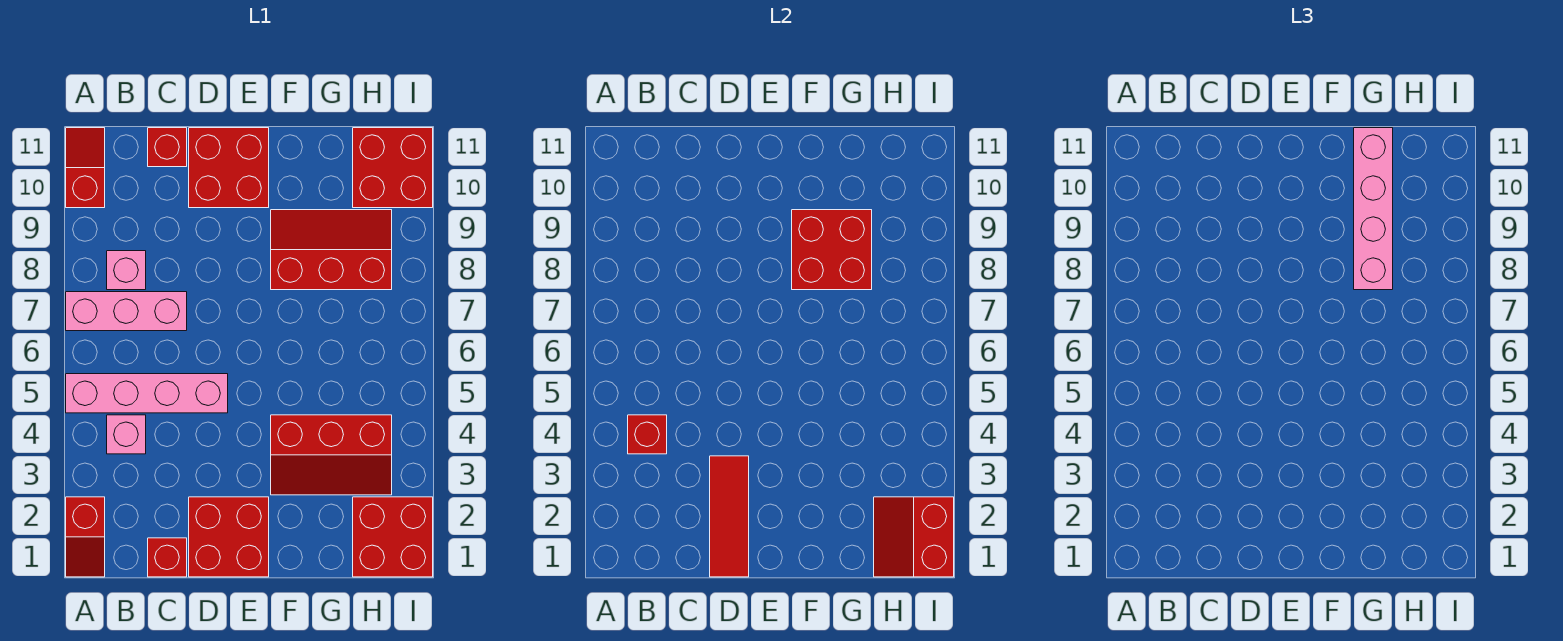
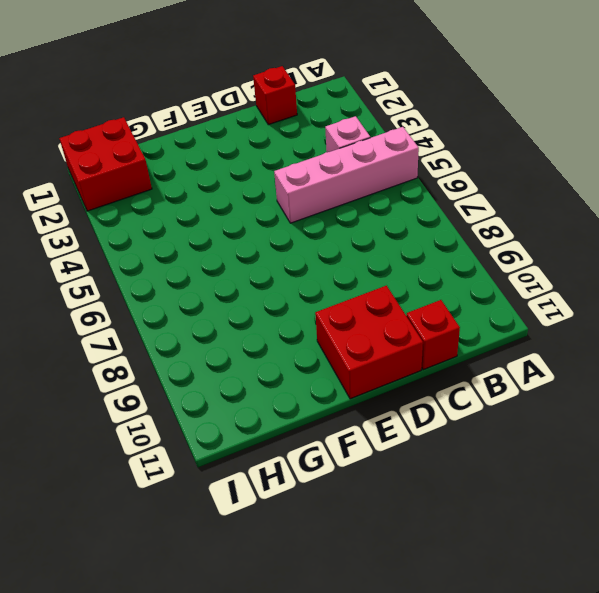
none -> red slope A1:A2 level 1 top 2
none -> pink brick A7:C7 level 1
none -> red slope A10:A11 level 1 top 10

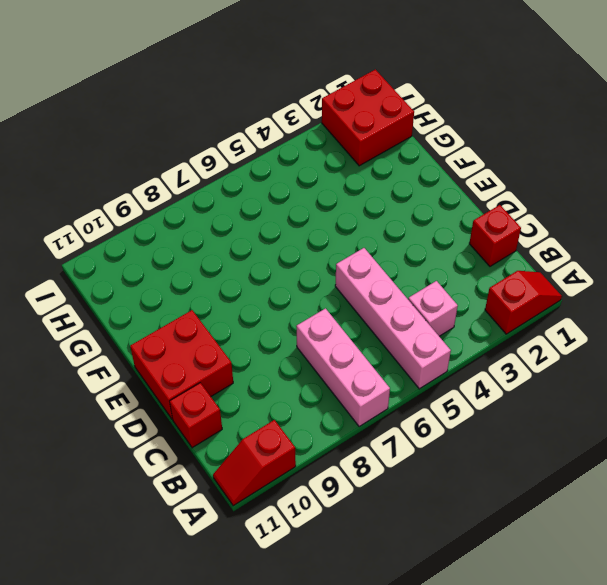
none -> pink brick B8 level 1
none -> red brick D1:E2 level 1
none -> red slope F3:H4 level 1 top 4

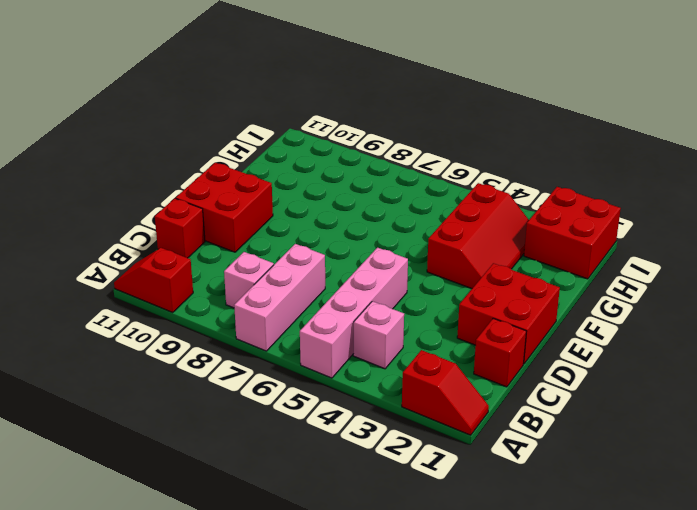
none -> red slope F8:H9 level 1 top 8
none -> red brick H10:I11 level 1
none -> red brick B4 level 2

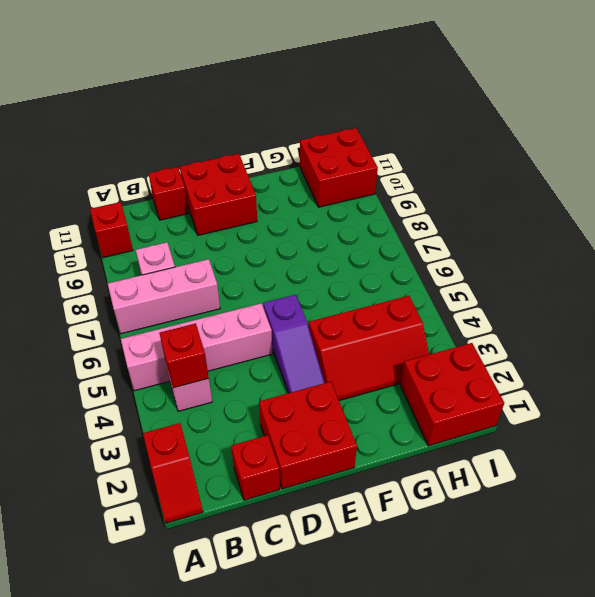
purple slope E3:E5 level 1 top 5 -> none
none -> red slope F8:H9 level 1 top 8
none -> red tile D1:D3 level 2
none -> red brick F8:G9 level 2

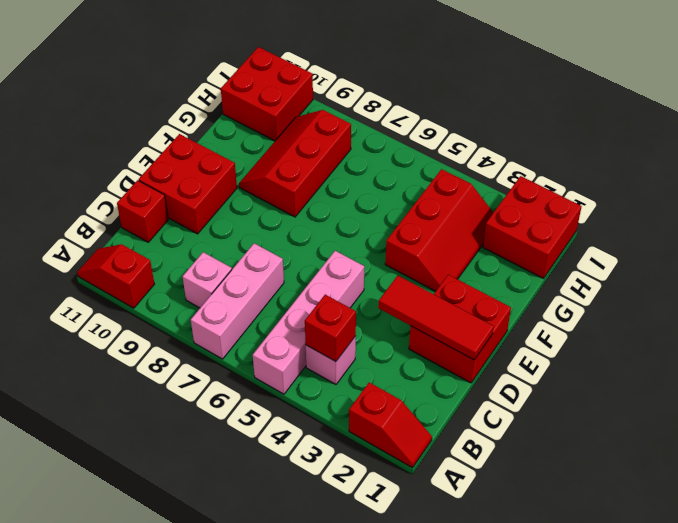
none -> red brick C1 level 1
none -> red brick F8:G9 level 2
none -> red slope H1:I2 level 2 top I

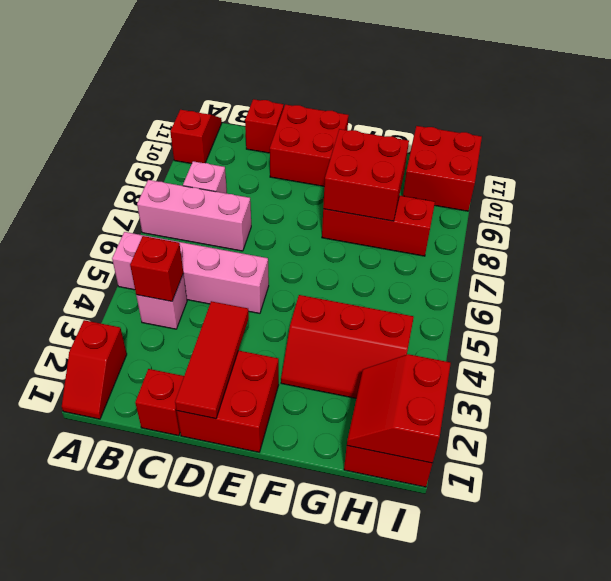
none -> pink brick G8:G11 level 3

